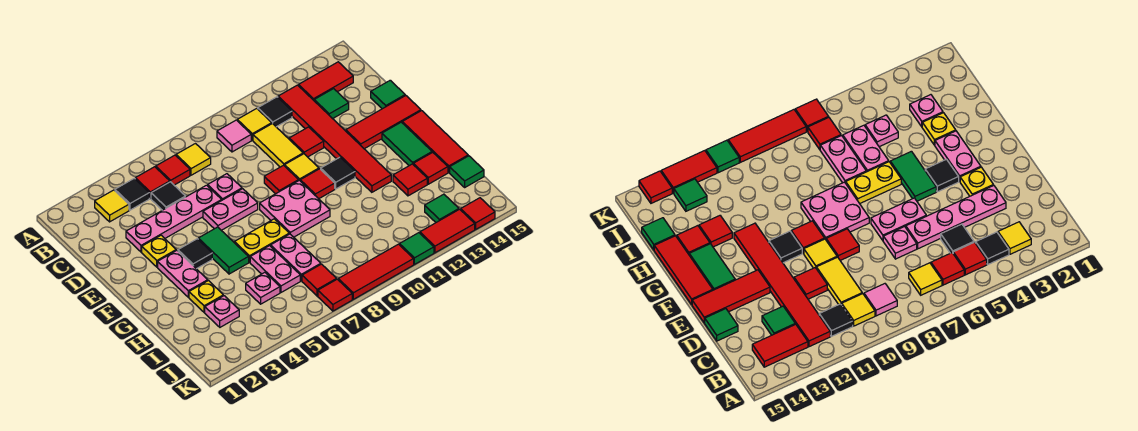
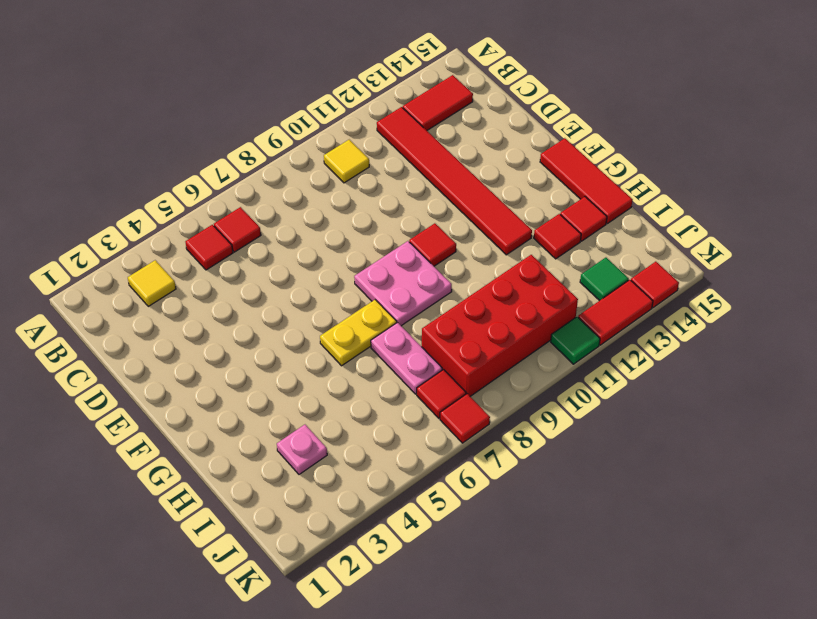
red brick I8:J11 level 1 -> none
none -> black tile B4 level 1
none -> yellow tile B7 level 1
none -> pink tile B9 level 1
none -> black tile B11 level 1

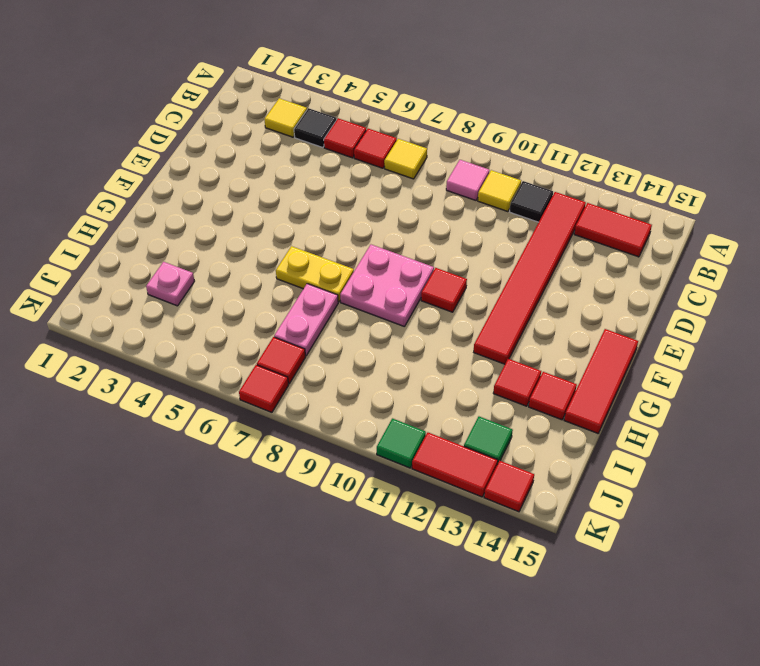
none -> black tile C5 level 1
none -> yellow tile C10:D10 level 1
none -> green tile C13 level 1
none -> pink plate D3:D6 level 1

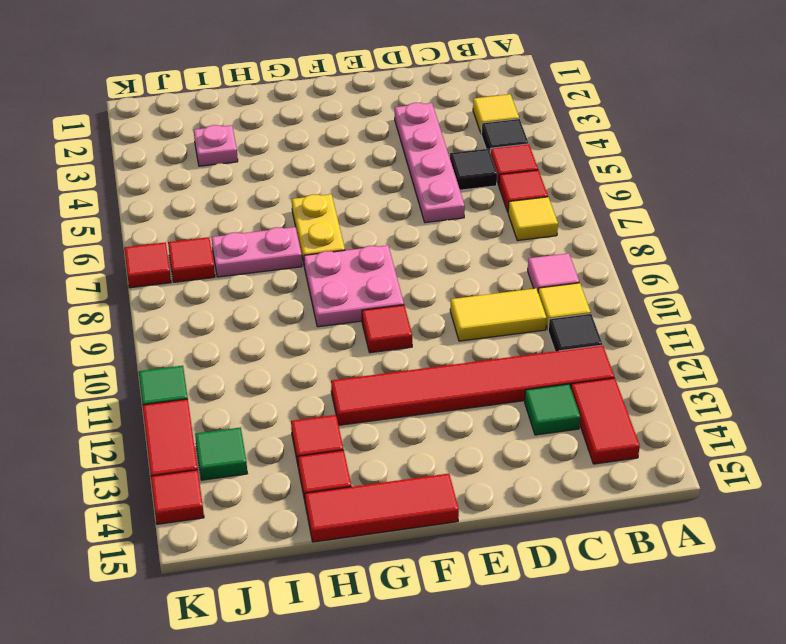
none -> pink plate D7 level 1
none -> red tile D11 level 1
none -> green tile D15 level 1
none -> yellow plate E3 level 1

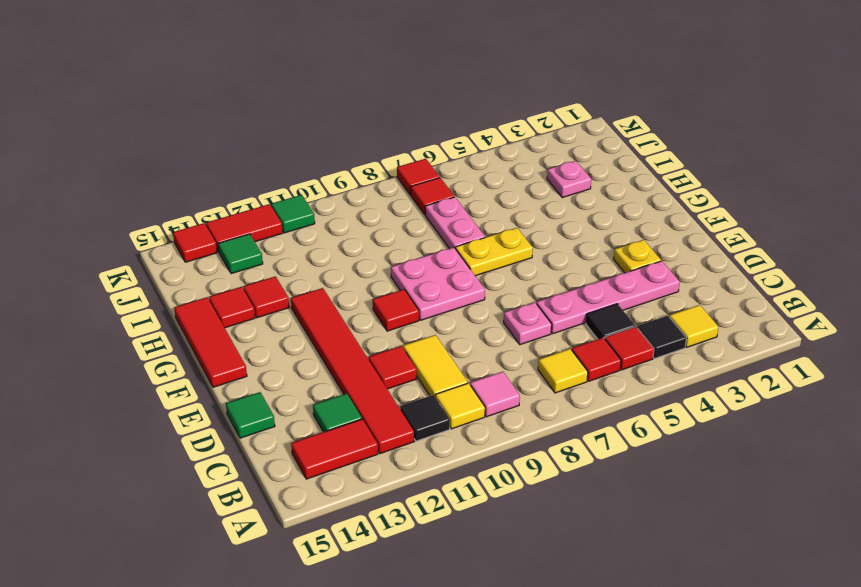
none -> pink plate E6:E7 level 1
none -> red tile E9 level 1
none -> yellow tile E10 level 1
none -> red tile E13:E15 level 1

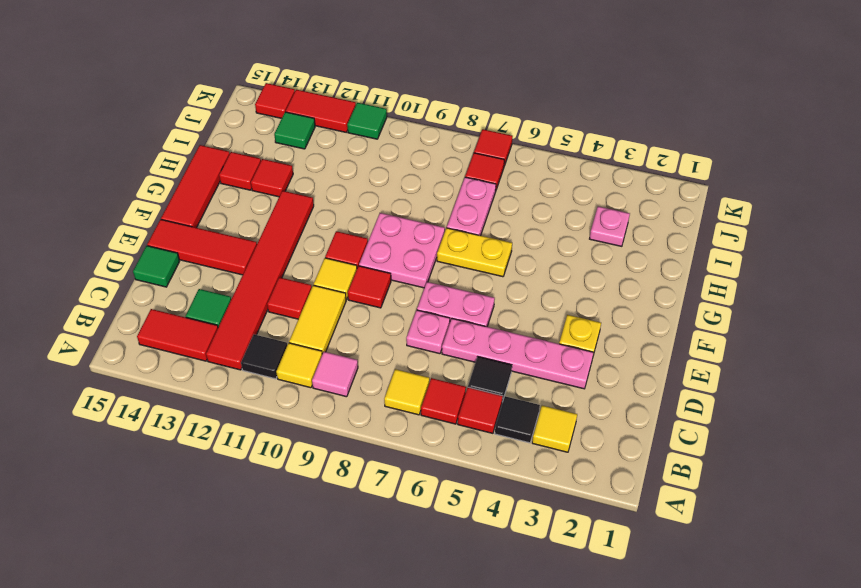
none -> pink plate F3:G3 level 1
none -> black tile F4 level 1
none -> green tile F5:G5 level 1
none -> black tile F11 level 1

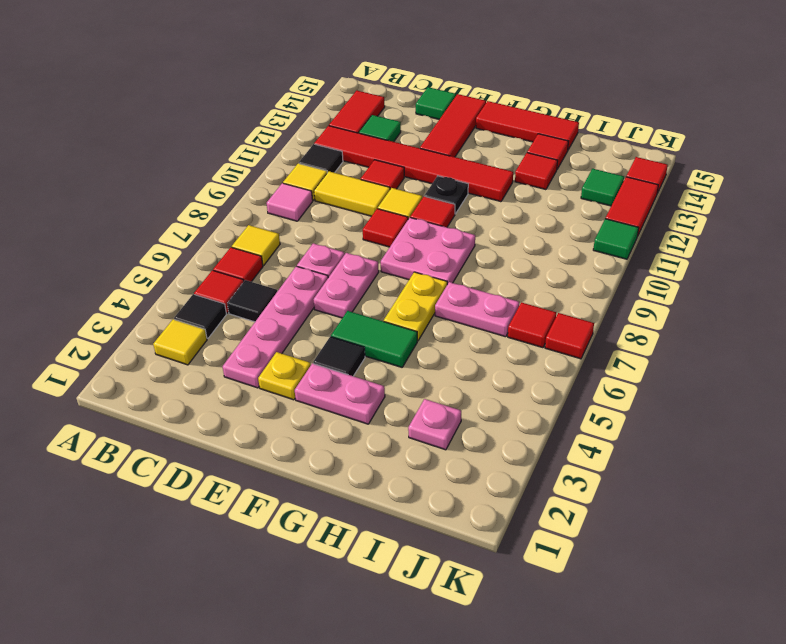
black plate F11 level 1 -> black tile F11 level 1
none -> green tile F14:G14 level 1
none -> yellow plate H3 level 1
none -> pink plate H6:I6 level 1
none -> pink plate I5 level 1

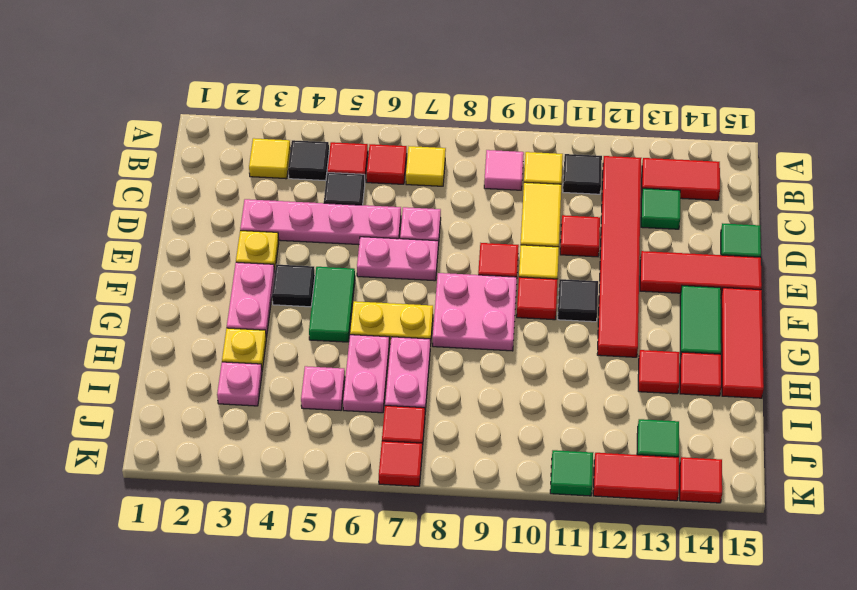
none -> green tile I15 level 1
none -> red tile K8:K10 level 1

